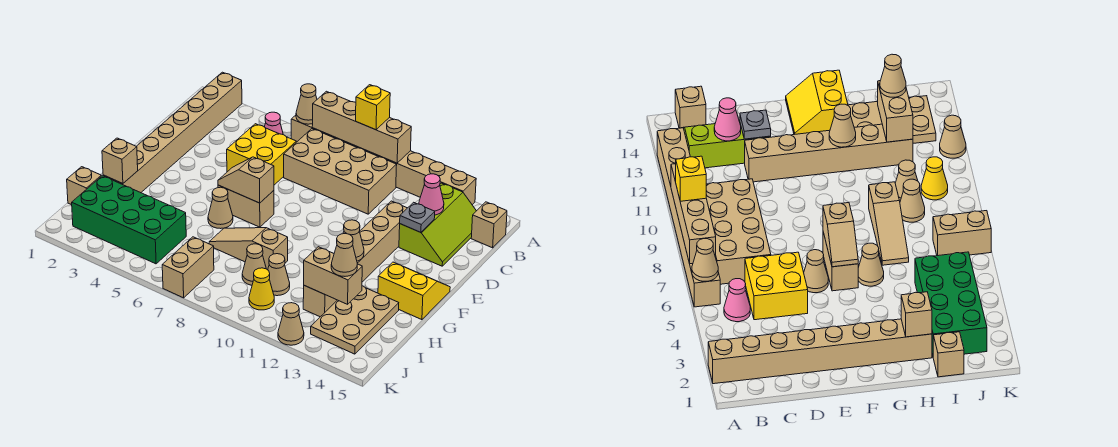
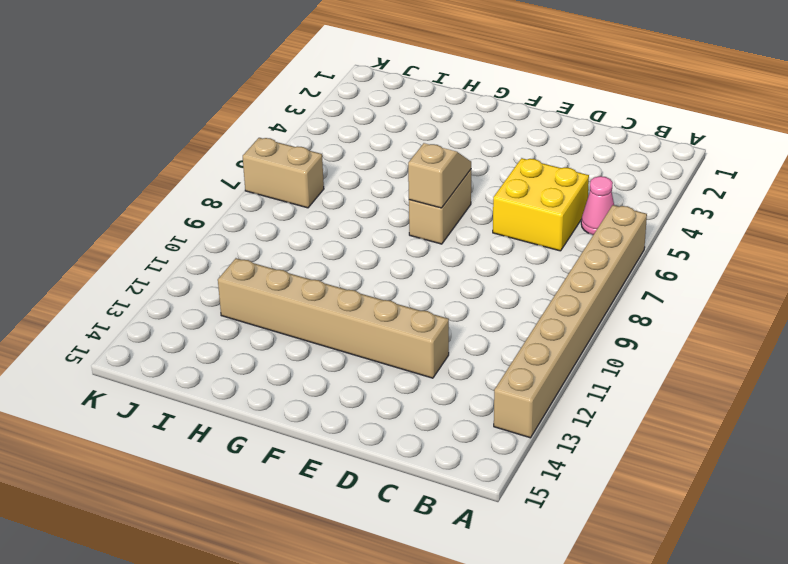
none -> tan brick A2:H2 level 1
none -> tan brick B7:C10 level 1
none -> lime slope B13:D14 level 1 top 13
none -> tan brick B15 level 1

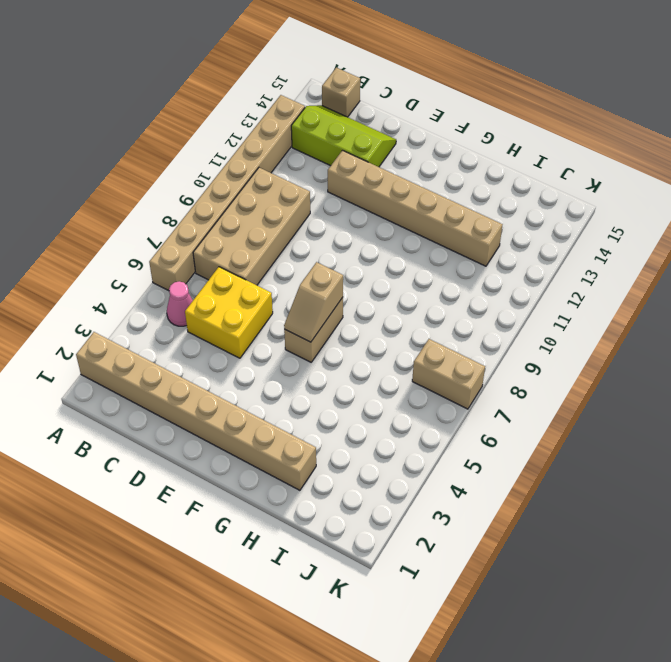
none -> tan cone E6 level 1
none -> yellow slope F14:G15 level 1 top G
none -> tan cone G6 level 1
none -> tan slope H7:H9 level 1 top 9

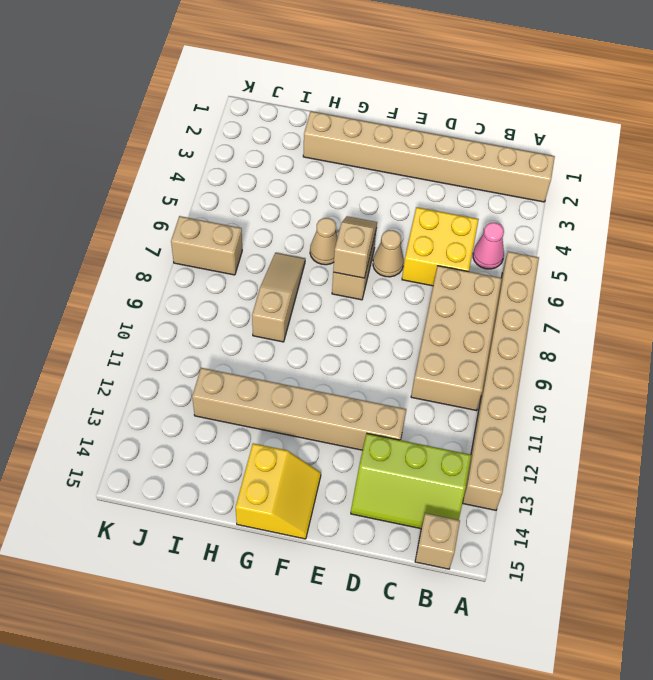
none -> tan plate H13:J14 level 1
none -> tan brick I1 level 1
none -> green brick I2:J5 level 1
none -> tan cone I9 level 1

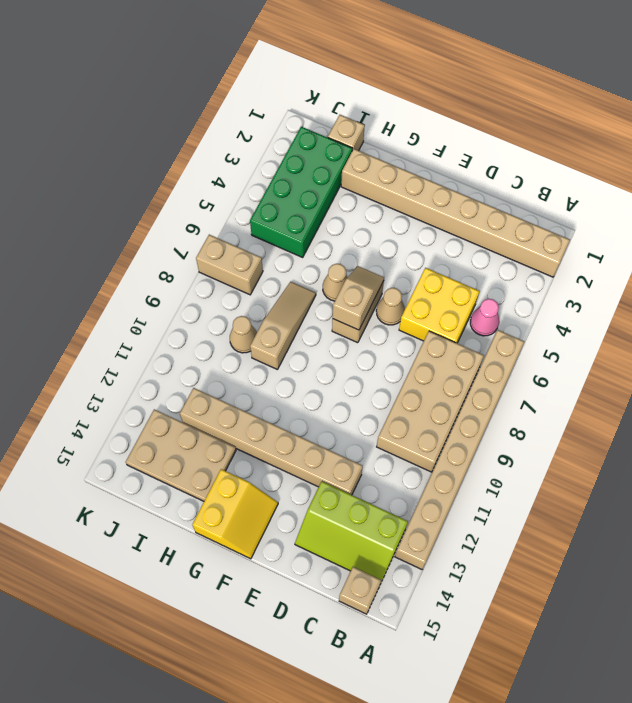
none -> tan cone I10 level 1
none -> yellow cone J10 level 1
none -> tan cone K12 level 1
none -> tan cone A6 level 2

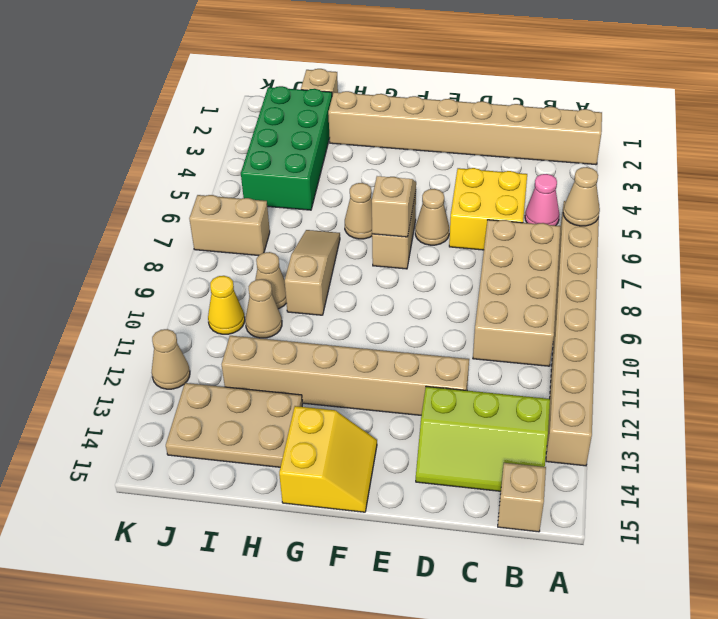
none -> tan brick A7:A10 level 2
none -> pink cone C13 level 2
none -> grey plate D13 level 2
none -> tan cone G12 level 2

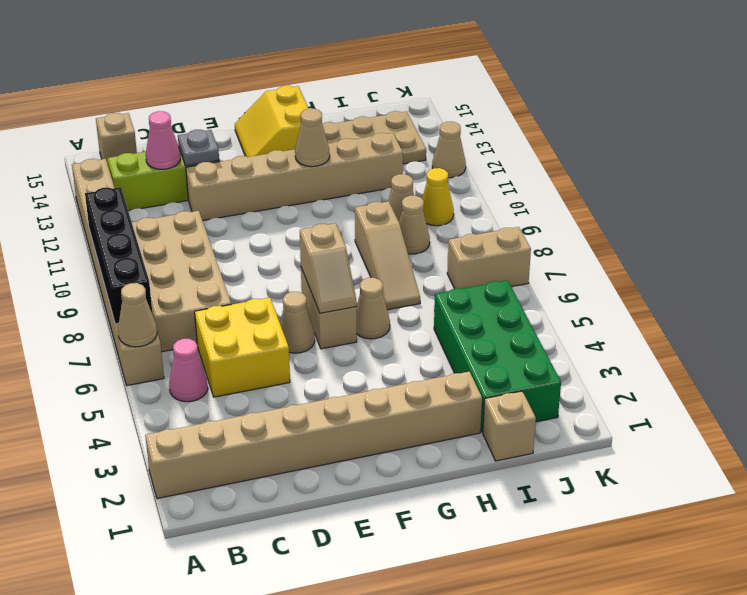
black brick A7:A10 level 2 -> tan brick A7:A10 level 2
none -> tan brick H2 level 2
none -> tan brick I12:I13 level 2
none -> yellow brick A9 level 3
none -> tan cone I13 level 3

